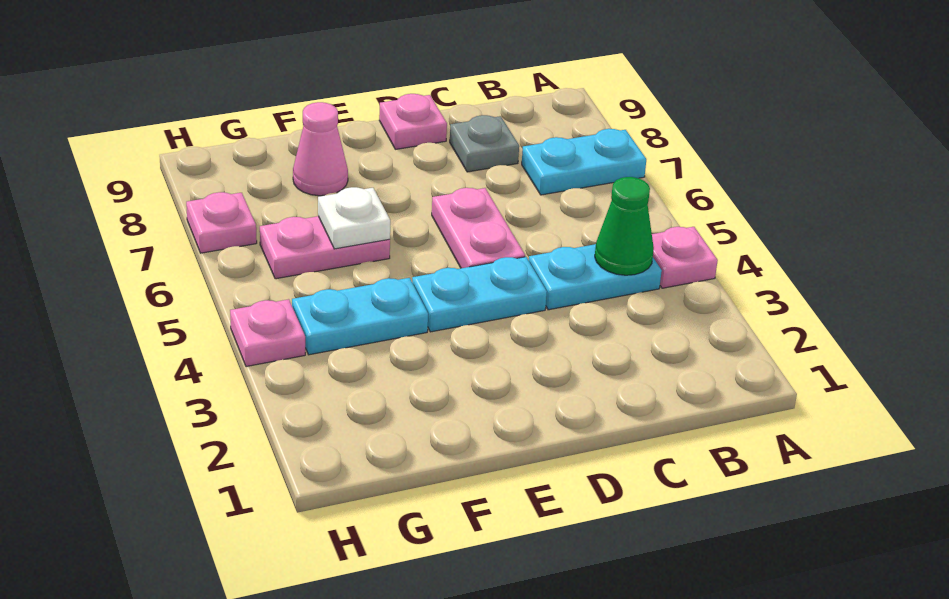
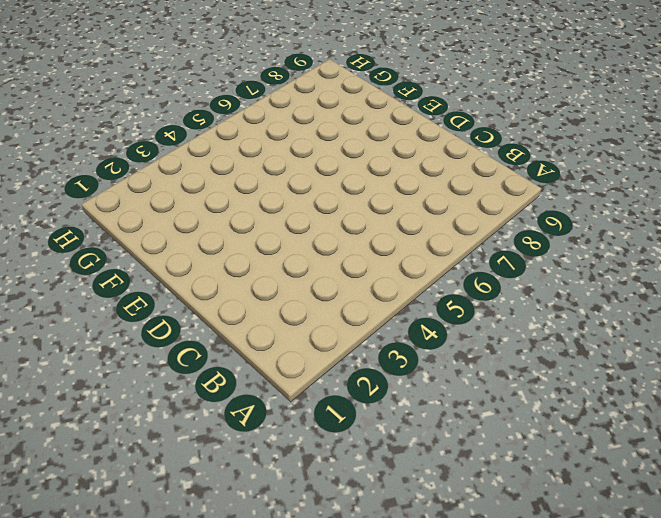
none -> pink plate A4 level 1
none -> cyan plate A7:B7 level 1
none -> cyan plate B4:C4 level 1

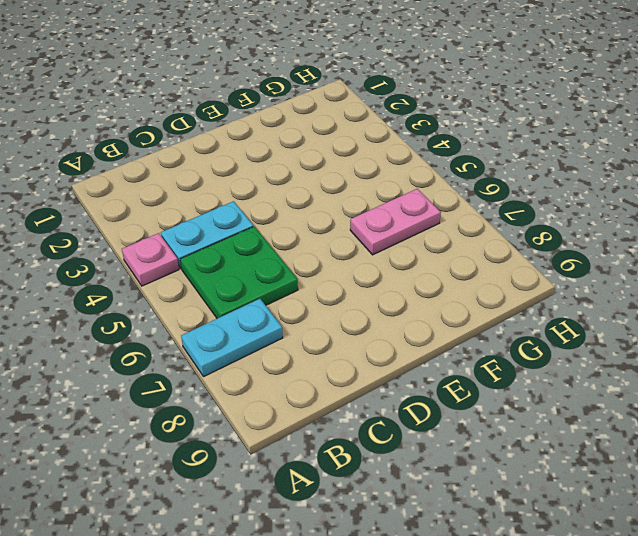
green plate B5:C6 level 1 -> none
none -> grey plate C8 level 1
none -> cyan plate D4:E4 level 1
none -> pink plate D5:D6 level 1

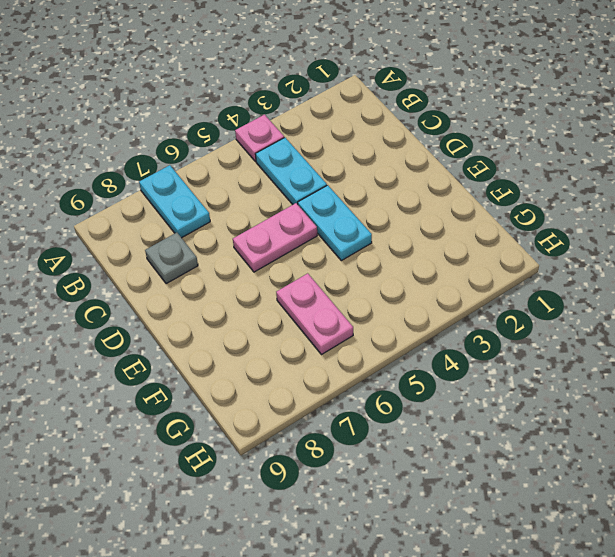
none -> pink plate D9 level 1
none -> cyan plate F4:G4 level 1
none -> pink cone F8 level 1

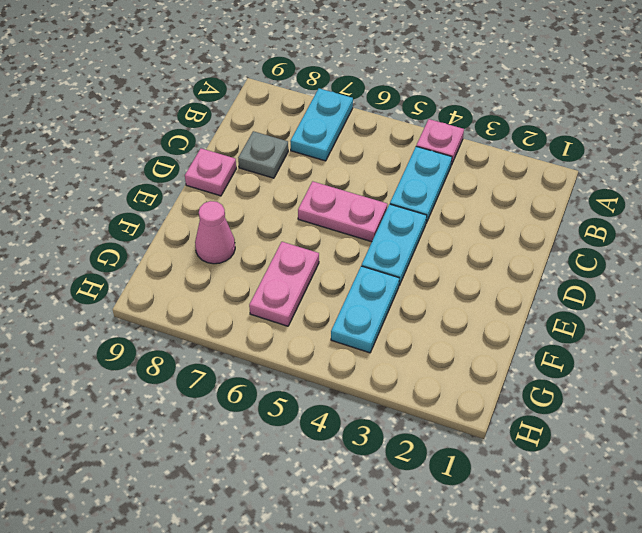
none -> pink plate H4 level 1
none -> pink plate H7 level 1
none -> green cone B4 level 2

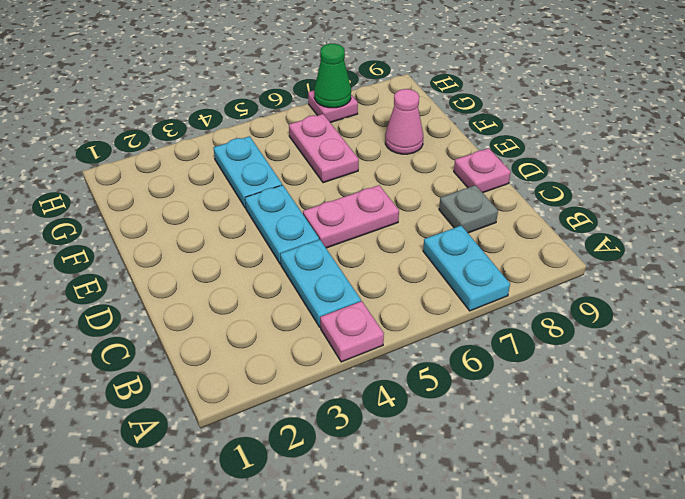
green cone H7 level 2 -> green cone B4 level 2
none -> pink plate H4 level 1
none -> white plate F6 level 2

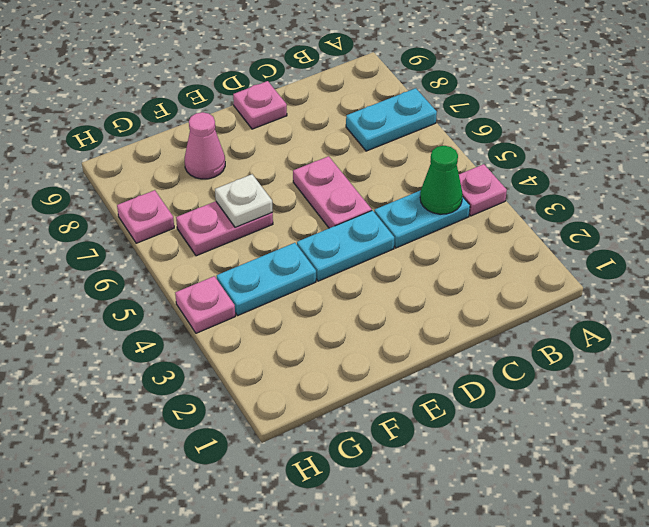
none -> grey plate C8 level 1

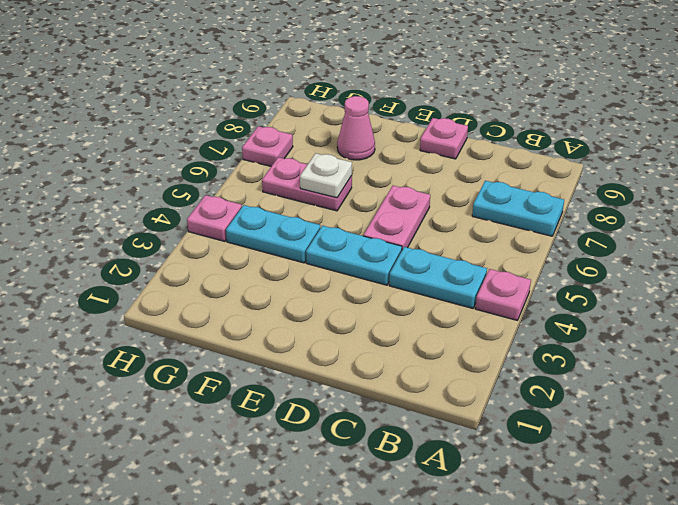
none -> grey plate C8 level 1
none -> green cone B4 level 2

